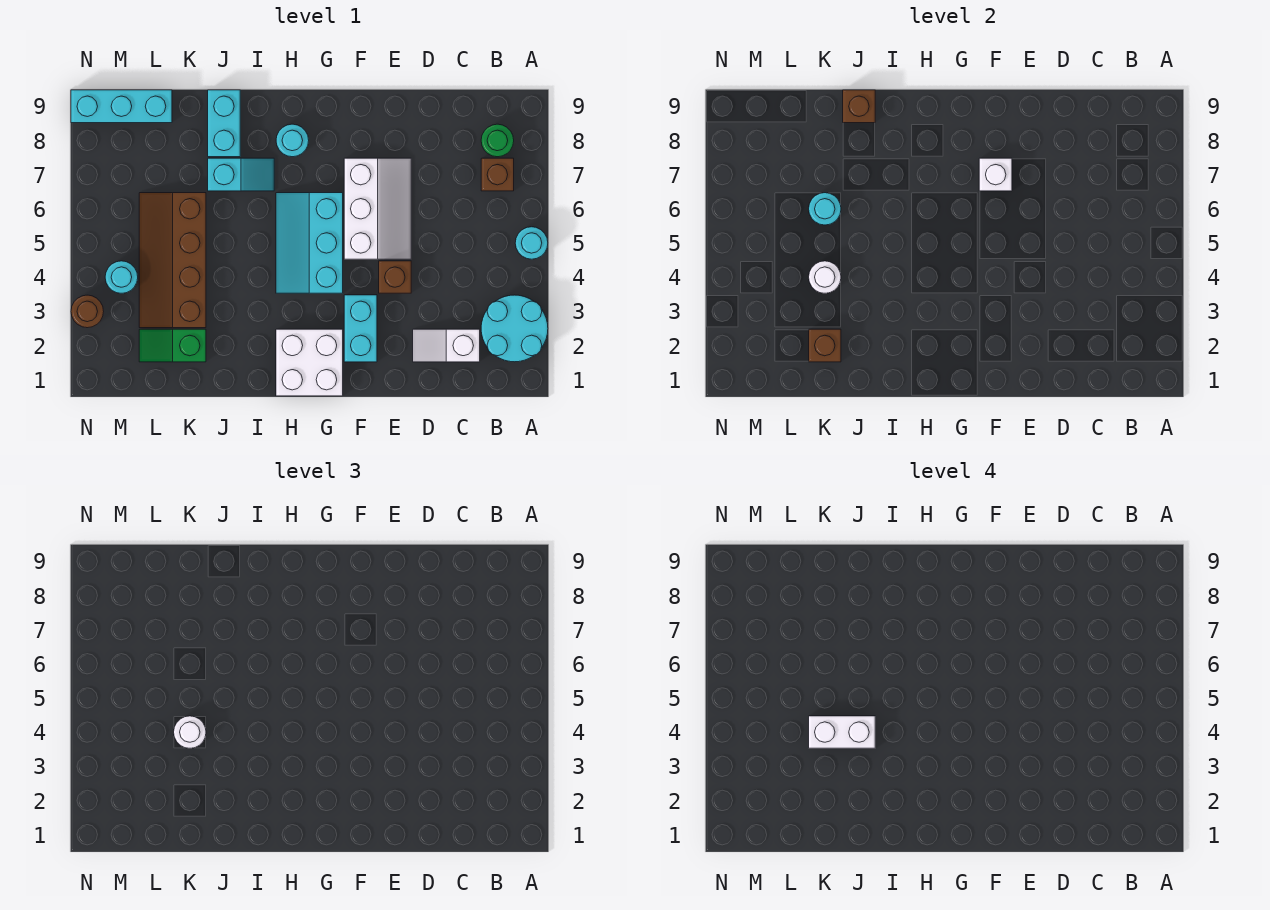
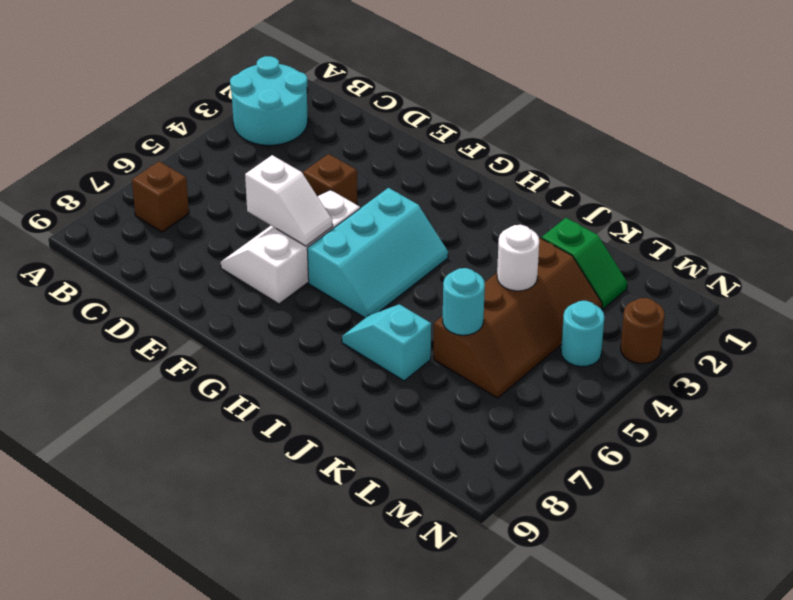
white slope E6:F6 level 2 top E -> white slope C2:D2 level 1 top C
none -> cyan round brick A5 level 1
none -> green round brick B8 level 1
none -> cyan brick F2:F3 level 1

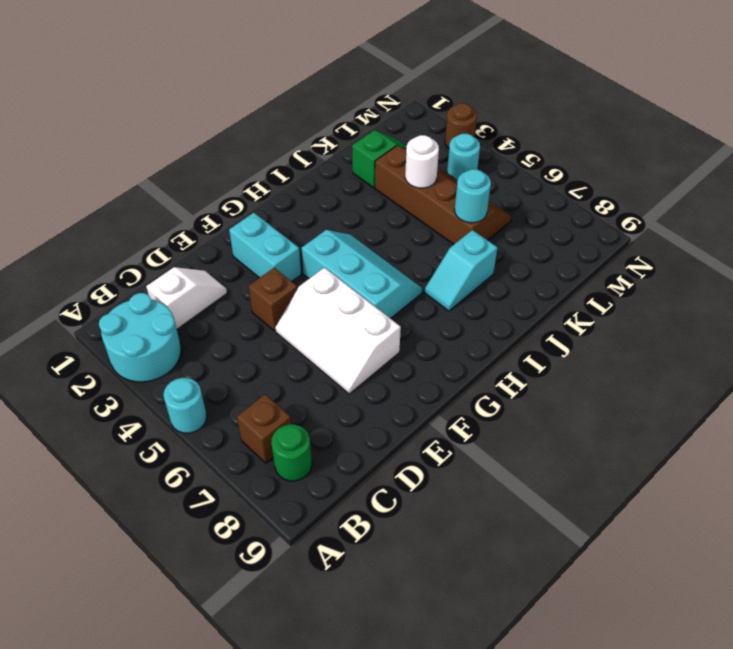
none -> white brick G1:H2 level 1
none -> cyan round brick H8 level 1
none -> cyan brick J8:J9 level 1

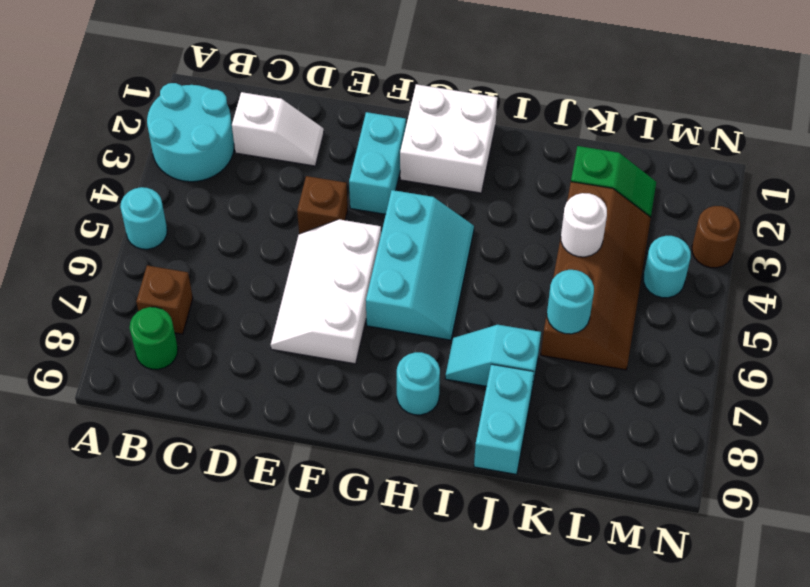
none -> cyan brick L9:N9 level 1
none -> white brick F7 level 2
none -> brown brick J9 level 2

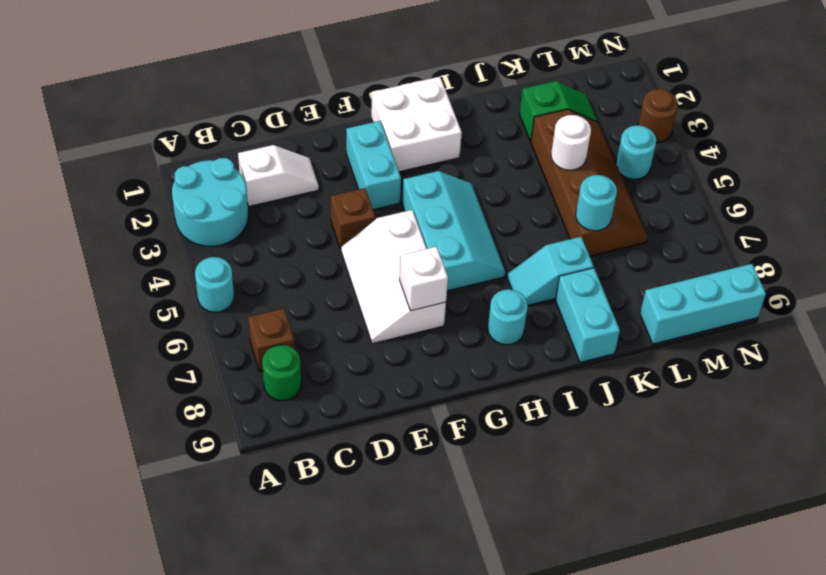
none -> brown brick J9 level 2
none -> brown brick K2 level 2
none -> white round brick K4 level 3

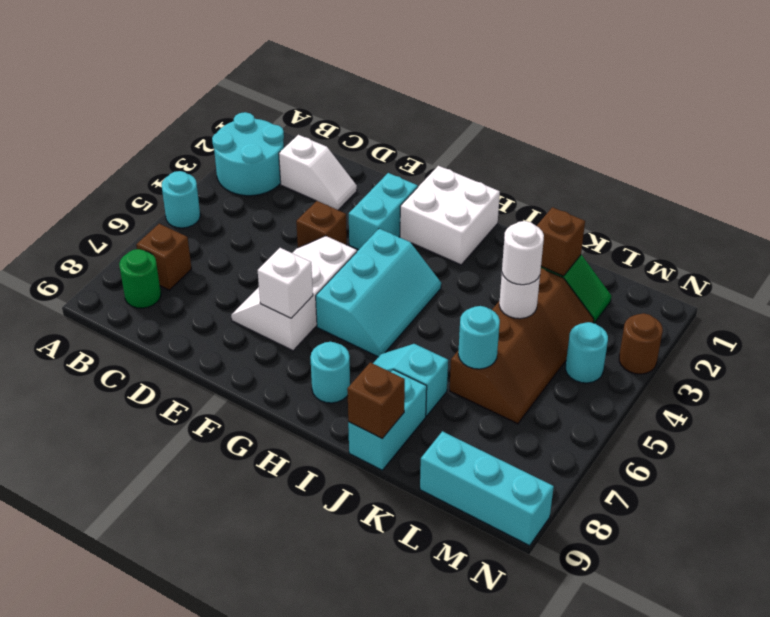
none -> white brick J4:K4 level 4

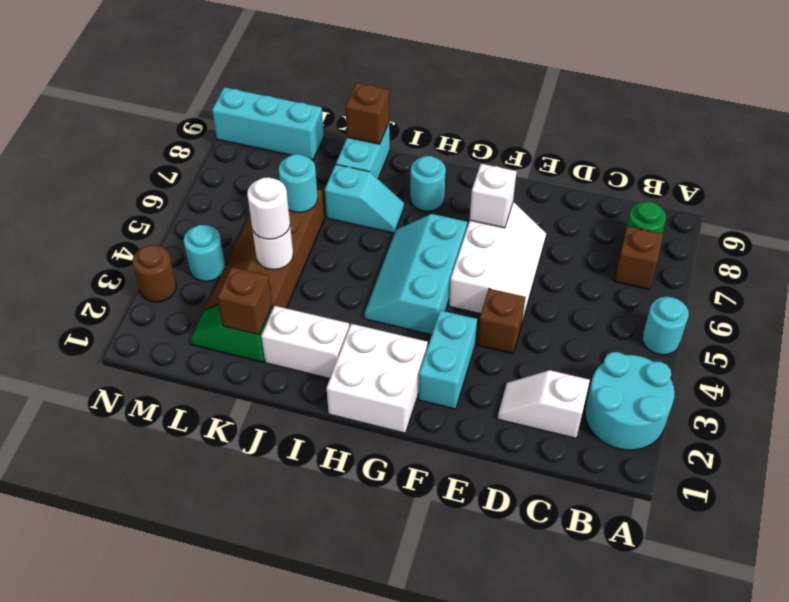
white brick I2:J2 level 1 -> white brick J4:K4 level 4

